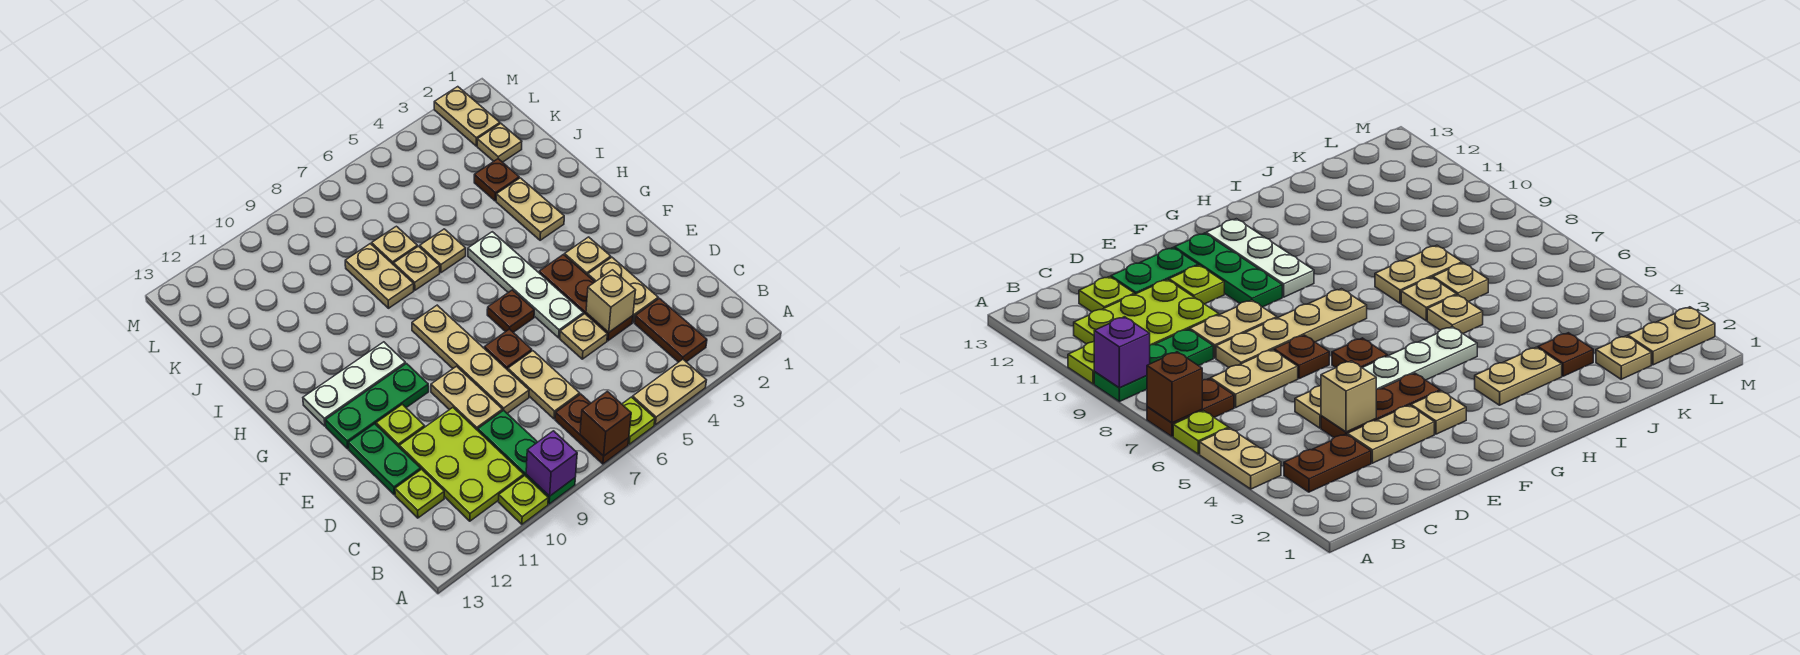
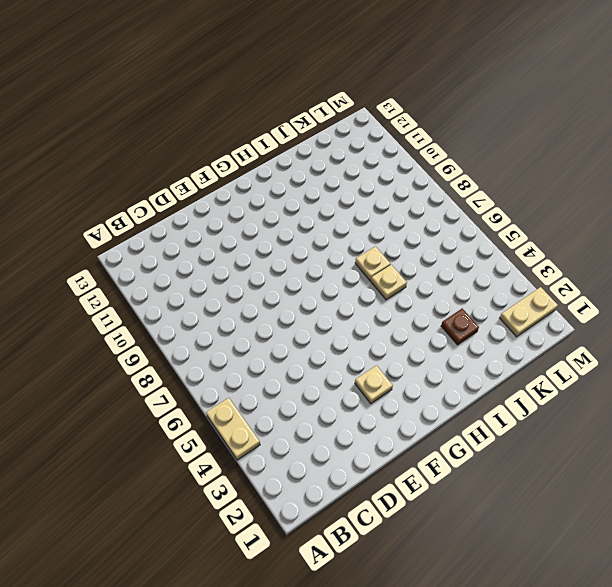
none -> lime plate A6 level 1
none -> brown plate A7:B7 level 1
none -> green plate A9:C9 level 1
none -> lime plate A10 level 1

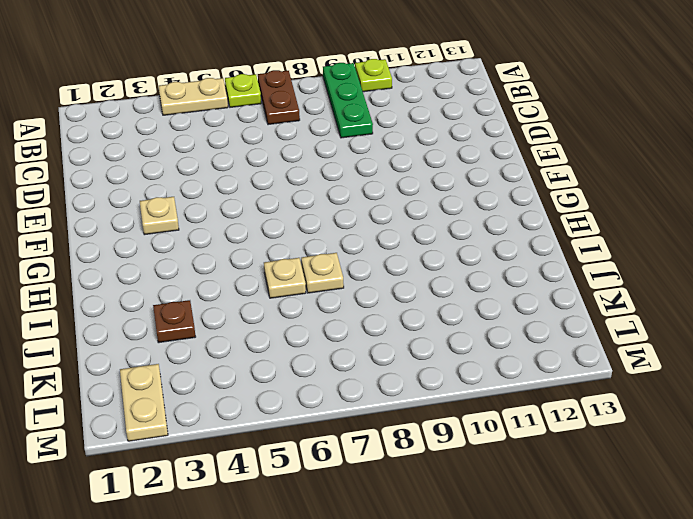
none -> brown plate B3:C3 level 1
none -> lime plate B10:D11 level 1
none -> tan plate C7:D7 level 1
none -> lime plate C12 level 1

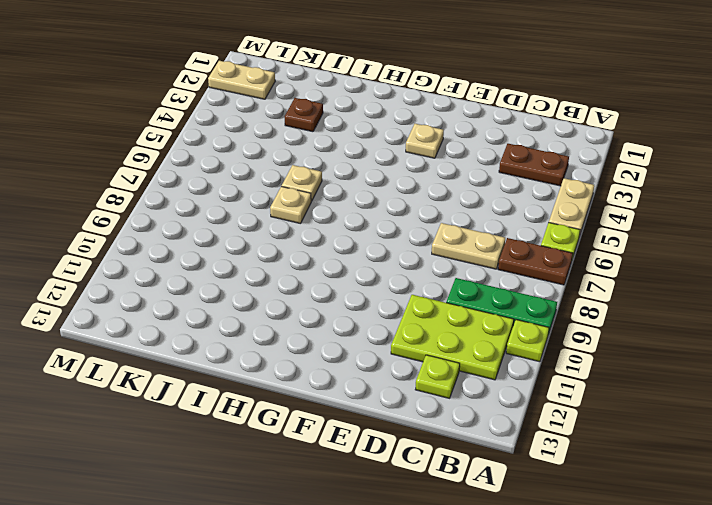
none -> tan plate D3:E3 level 1
none -> brown plate D4:F4 level 1
none -> tan plate D5 level 1
none -> tan plate D8:G8 level 1

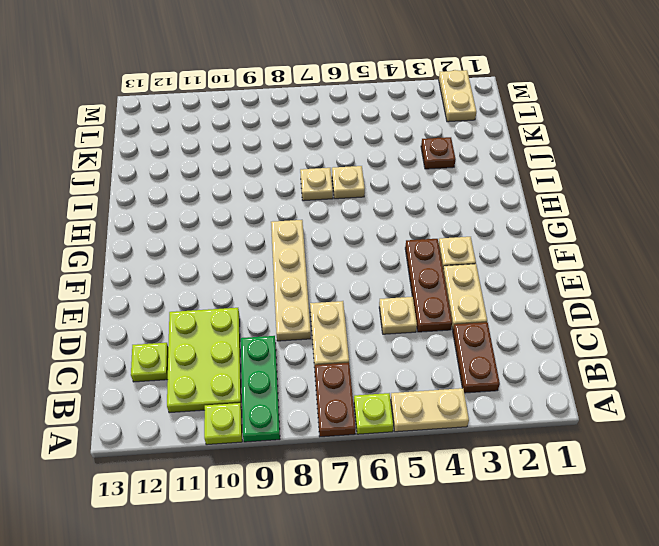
none -> tan plate D9:E9 level 1
none -> green plate D12:E12 level 1
none -> white plate E5:H5 level 1
none -> brown plate E7 level 1

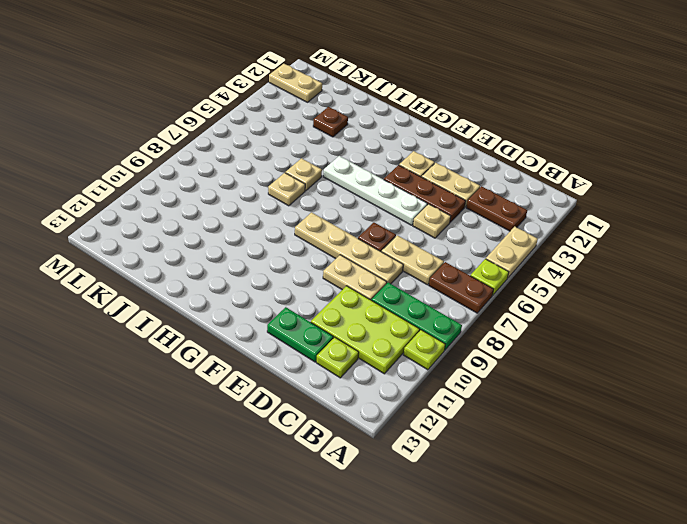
none -> lime plate E11 level 1
none -> brown plate F6 level 1
none -> green plate F10:F12 level 1
none -> white plate G10:G12 level 1

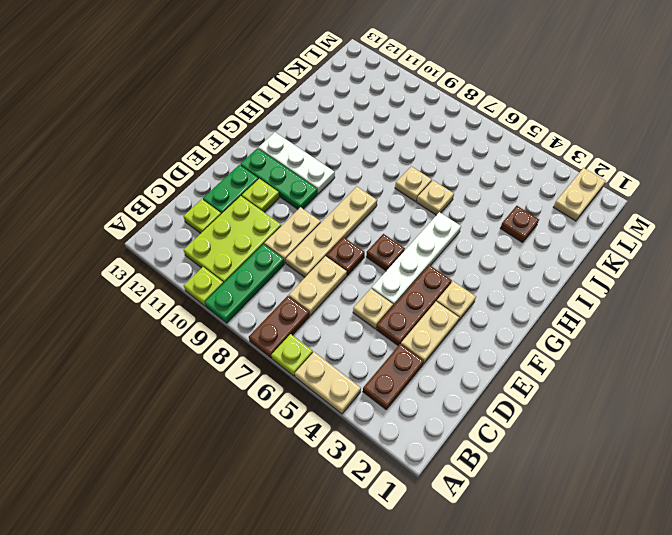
none -> tan plate H3:I3 level 1
none -> tan plate I8:J8 level 1
none -> tan plate J7 level 1
none -> tan plate K2 level 1

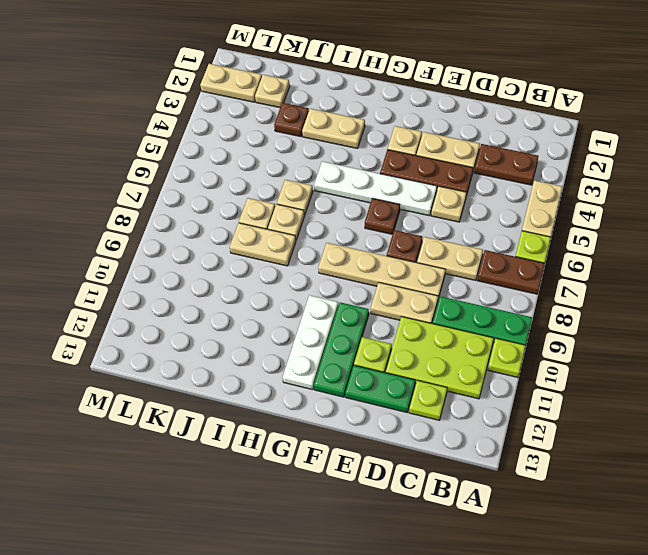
none -> brown brick A7 level 2
none -> purple brick A9 level 2
none -> tan brick D4 level 2

